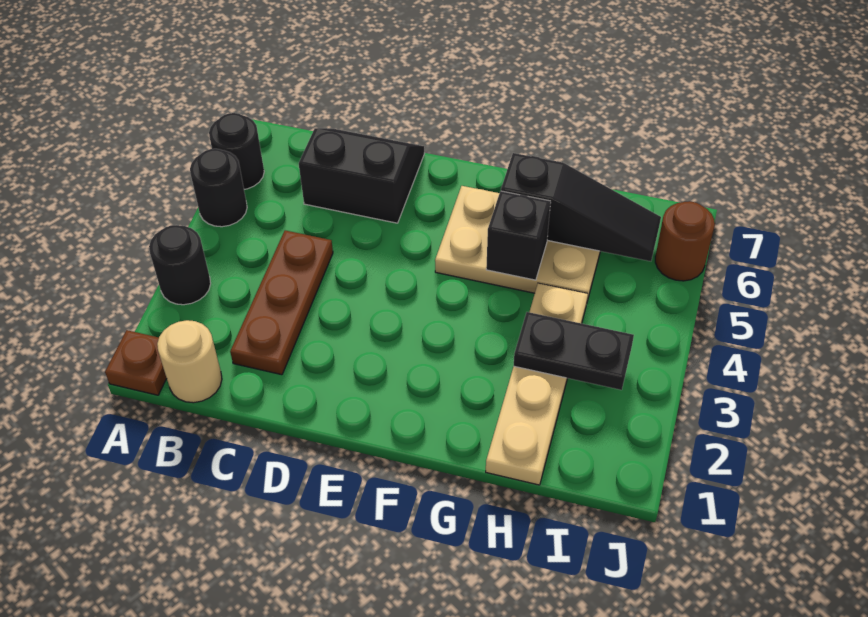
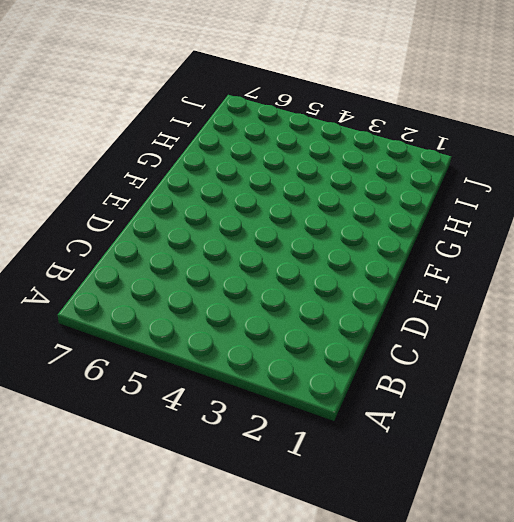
none -> brown plate A1 level 1
none -> black round brick A3 level 1
none -> black round brick A5 level 1

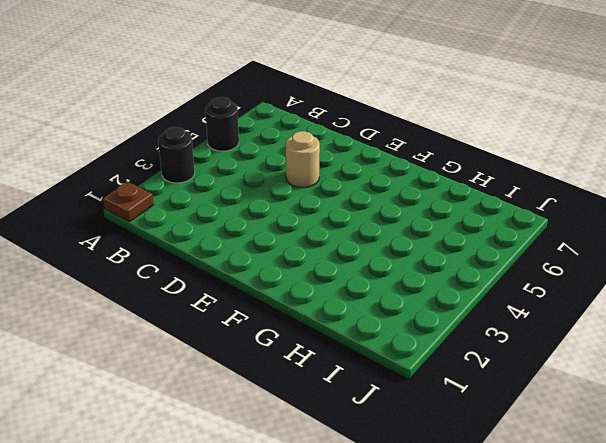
tan round brick D5 level 1 -> tan round brick B1 level 1
none -> black round brick A6 level 1
none -> brown plate C2:C4 level 1
none -> black slope C6:D7 level 1 top 6

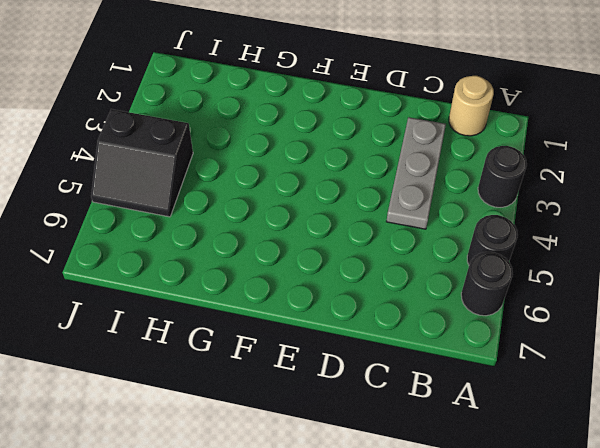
grey plate C2:C4 level 1 -> brown plate C2:C4 level 1
black slope I4:J5 level 1 top 4 -> black slope C6:D7 level 1 top 6
none -> brown plate A1 level 1
none -> tan plate F5:H6 level 1
none -> tan plate H1:H4 level 1

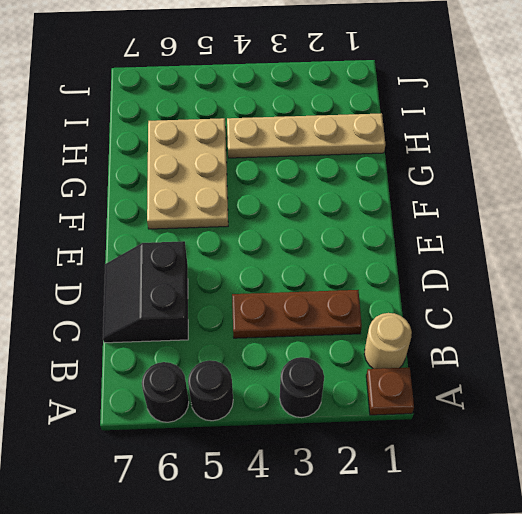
none -> brown round brick J6 level 1
none -> black brick G5 level 2
none -> black slope G6:I6 level 2 top G

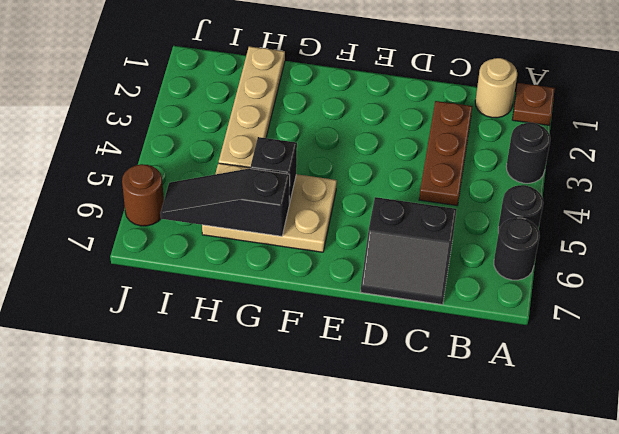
none -> black plate H3:I3 level 2

